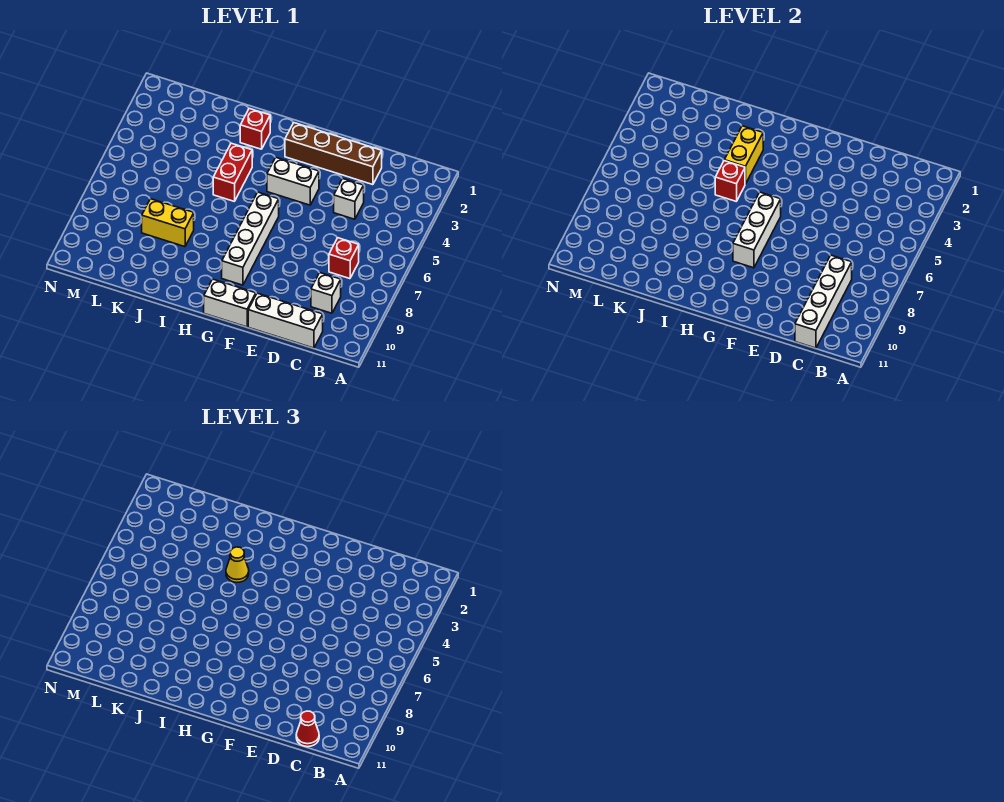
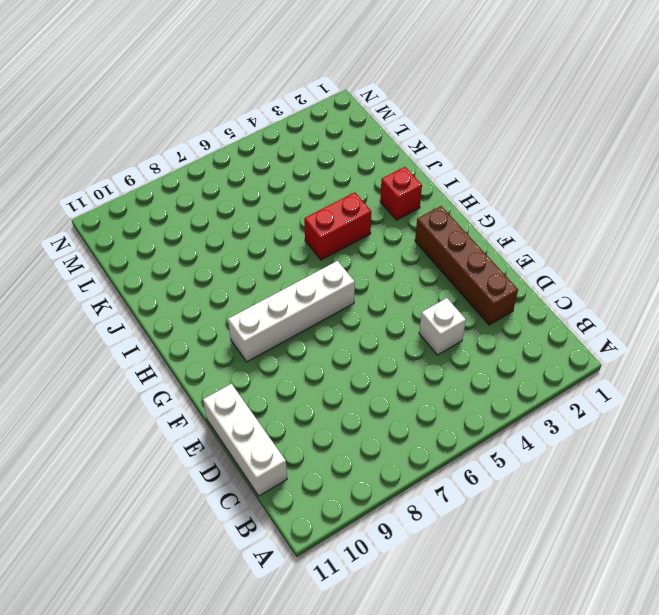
none -> red brick C7 level 1
none -> white brick C9 level 1
none -> white brick F4:G4 level 1

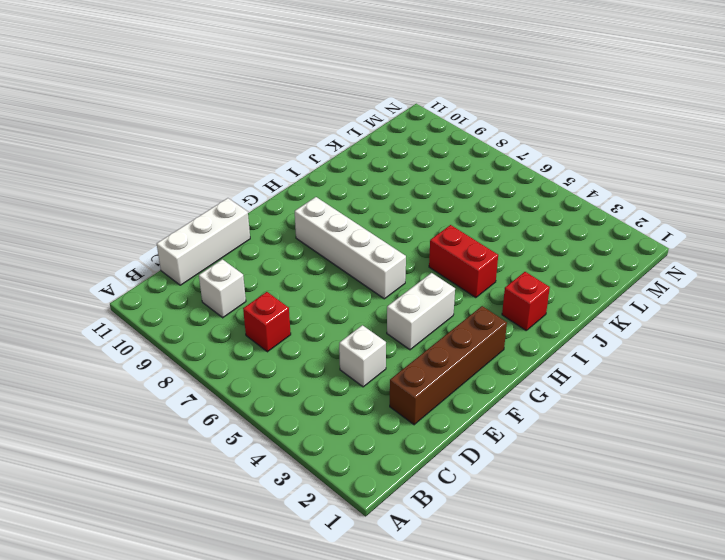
none -> white brick F11:G11 level 1
none -> yellow brick J8:K8 level 1
none -> white brick C8:C11 level 2

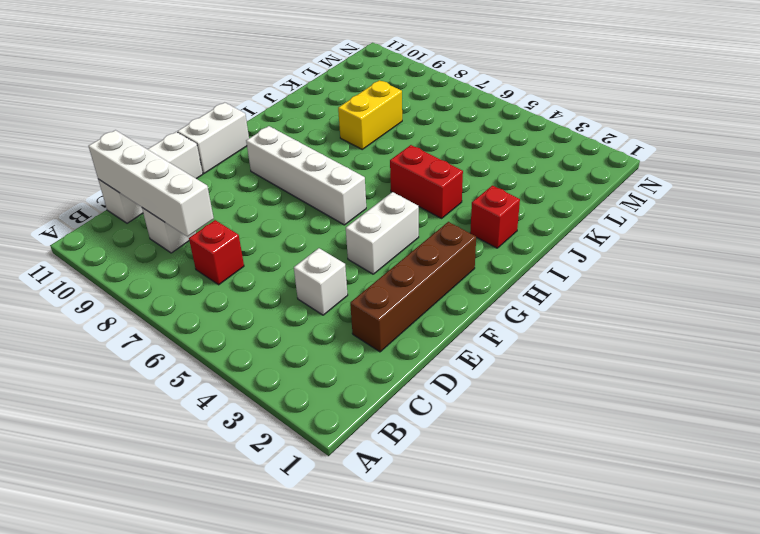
none -> white brick G6:G8 level 2
none -> yellow brick I3:I4 level 2
none -> red brick I5 level 2

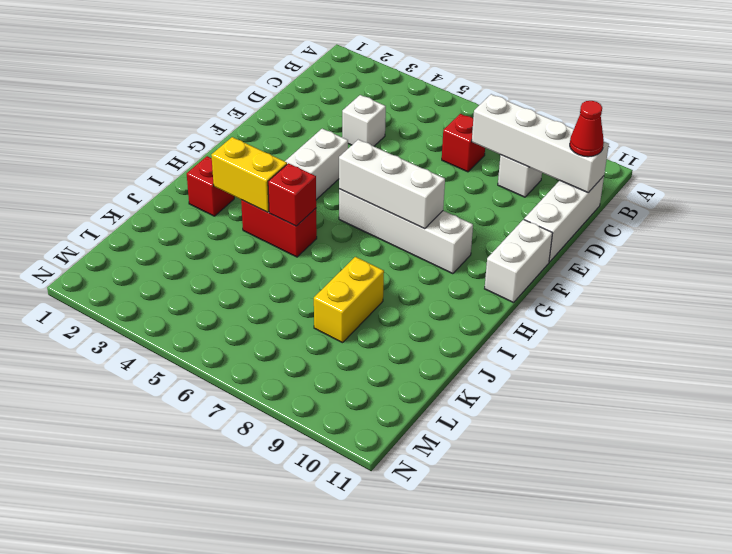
none -> brown brick D2:G2 level 1
none -> yellow cone I4 level 3

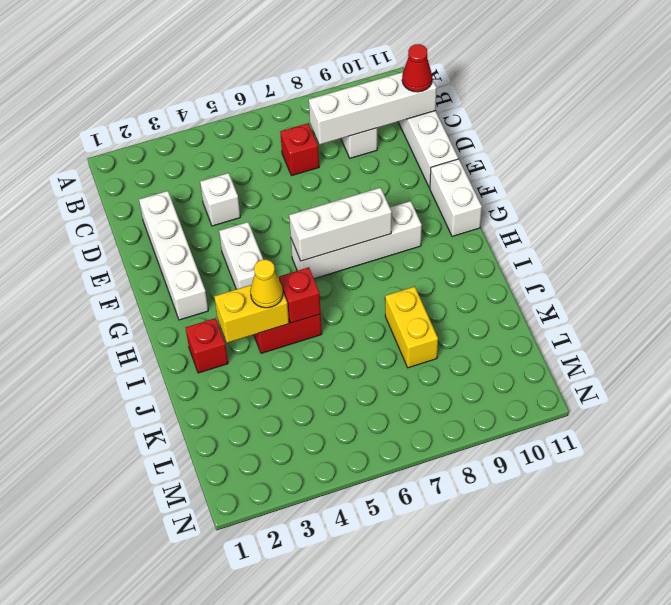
white brick D2:G2 level 1 -> brown brick D2:G2 level 1

